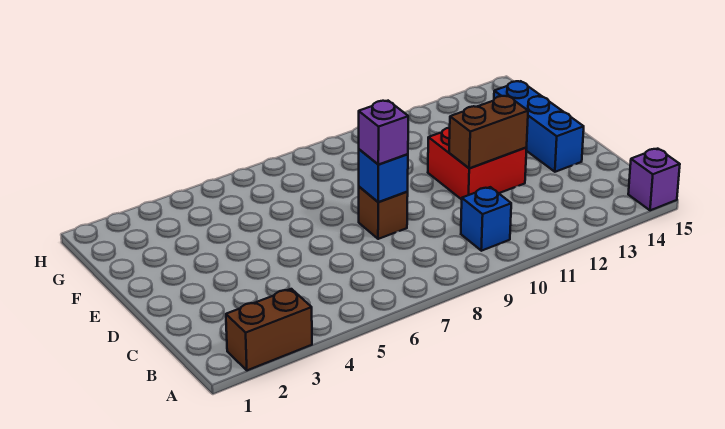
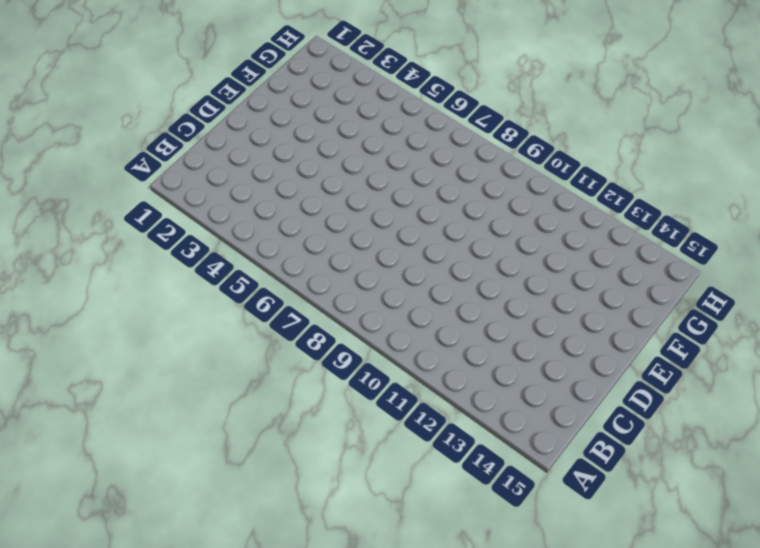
none -> brown brick A2:A3 level 1
none -> purple brick A15 level 1

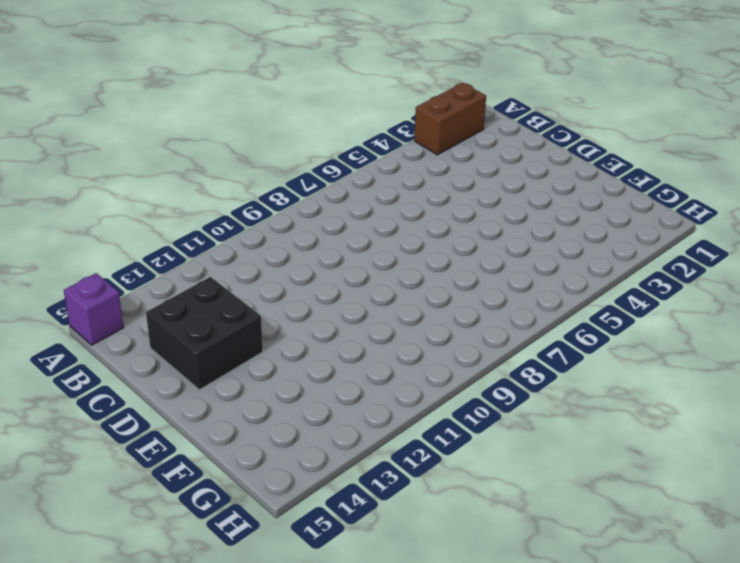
black brick C13:D14 level 1 -> blue brick D14:F14 level 1
none -> blue brick B10 level 1
none -> brown brick D8 level 1

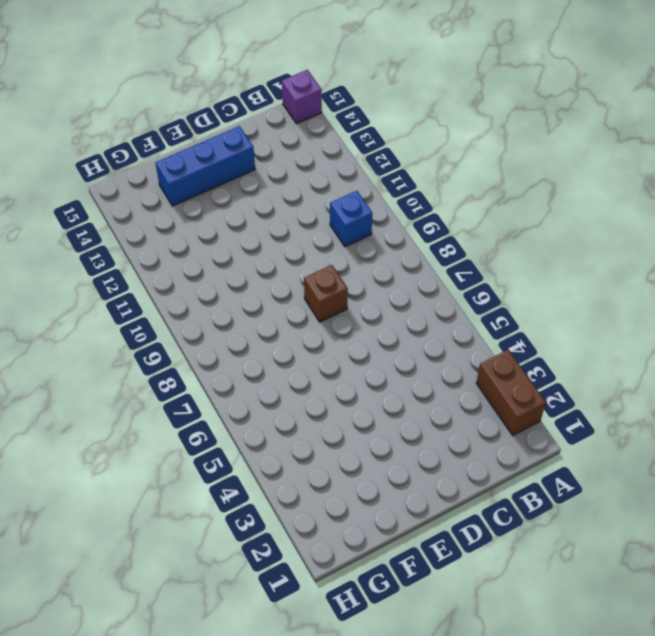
none -> red brick D11:E12 level 1
none -> blue brick D8 level 2

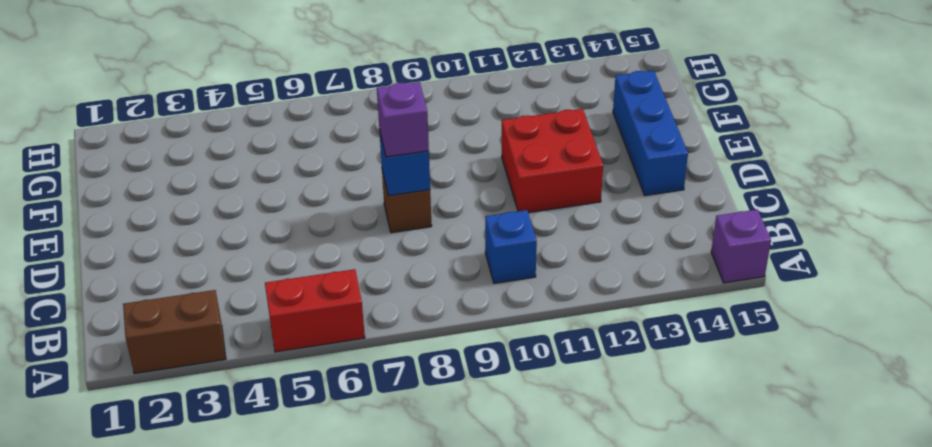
red brick A5:A6 level 1 -> none
none -> brown brick D11:D12 level 2

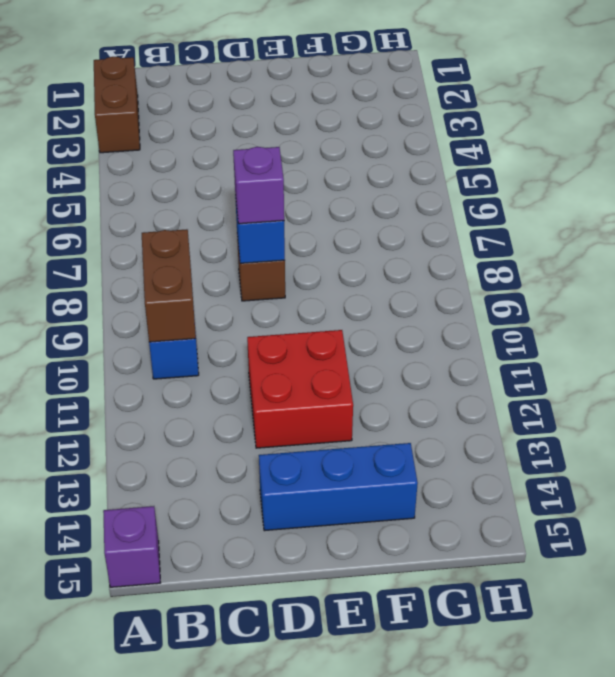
brown brick B9:B10 level 2 -> brown brick D11:D12 level 2

